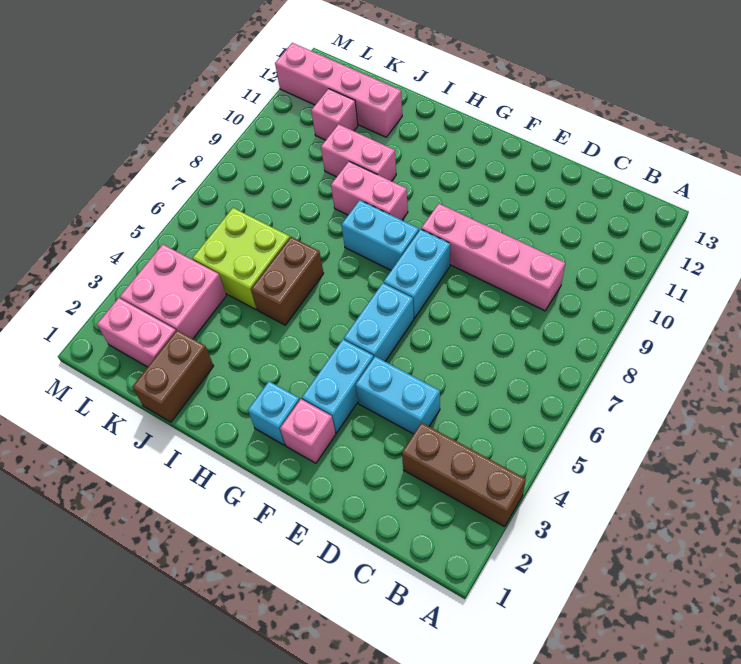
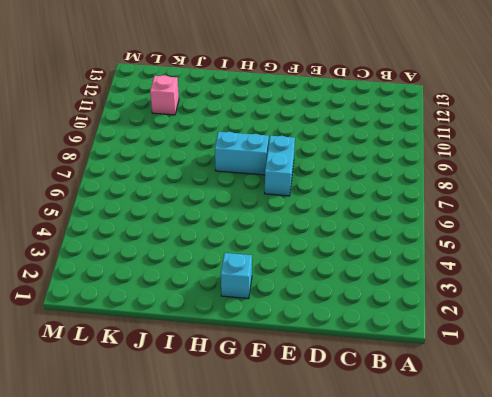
none -> brown brick A3:C3 level 1
none -> pink brick C9:F9 level 1
none -> cyan brick D4:E4 level 1

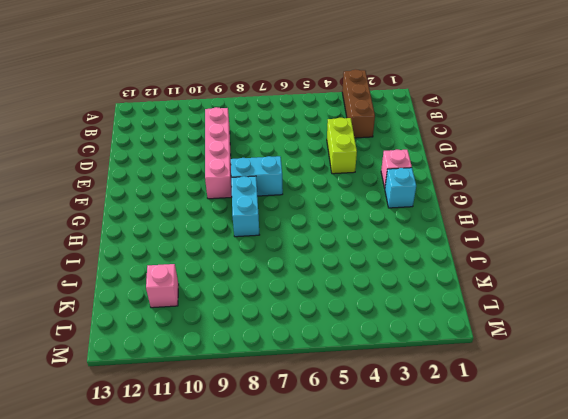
lime brick D4:E4 level 1 -> cyan brick D4:E4 level 1
none -> cyan brick F3:F4 level 1
none -> cyan brick F5:F6 level 1
none -> pink brick H9:I9 level 1

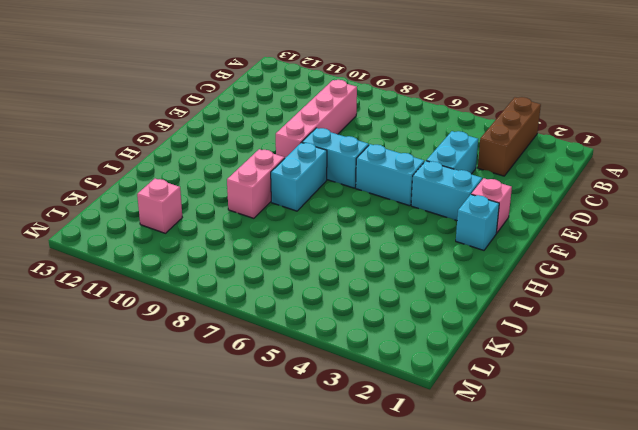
none -> brown brick I5:I6 level 1
none -> pink brick I10:J10 level 1
none -> brown brick J1:J2 level 1

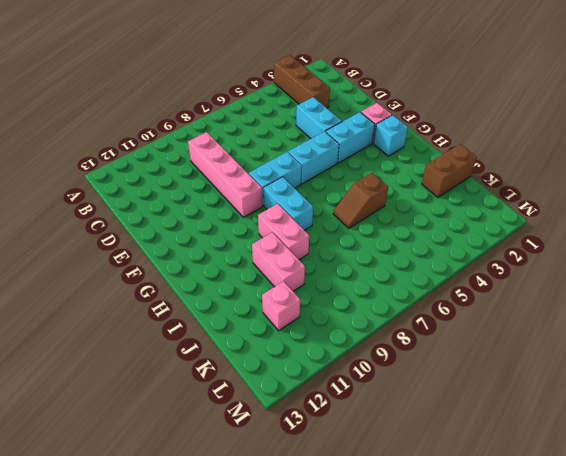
brown slope I5:I6 level 1 top 5 -> brown brick I5:I6 level 1
none -> lime brick J5:K6 level 1
none -> pink brick J12:M12 level 1
none -> pink brick K2:L2 level 1

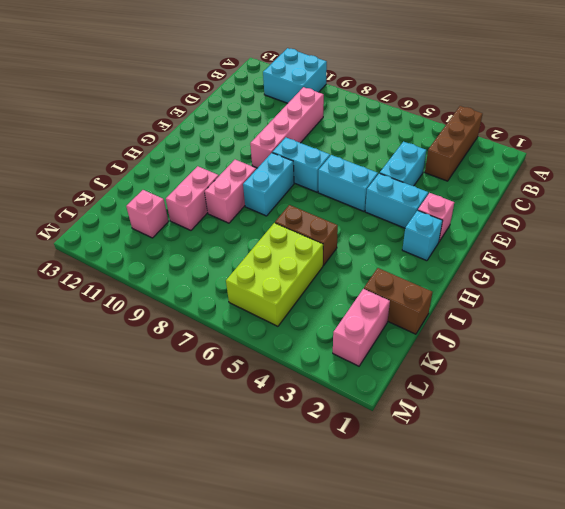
cyan brick A10:B11 level 1 -> none
lime brick J5:L6 level 1 -> lime brick J5:K6 level 1
none -> pink brick J12:M12 level 1
none -> pink brick K3:L4 level 1

